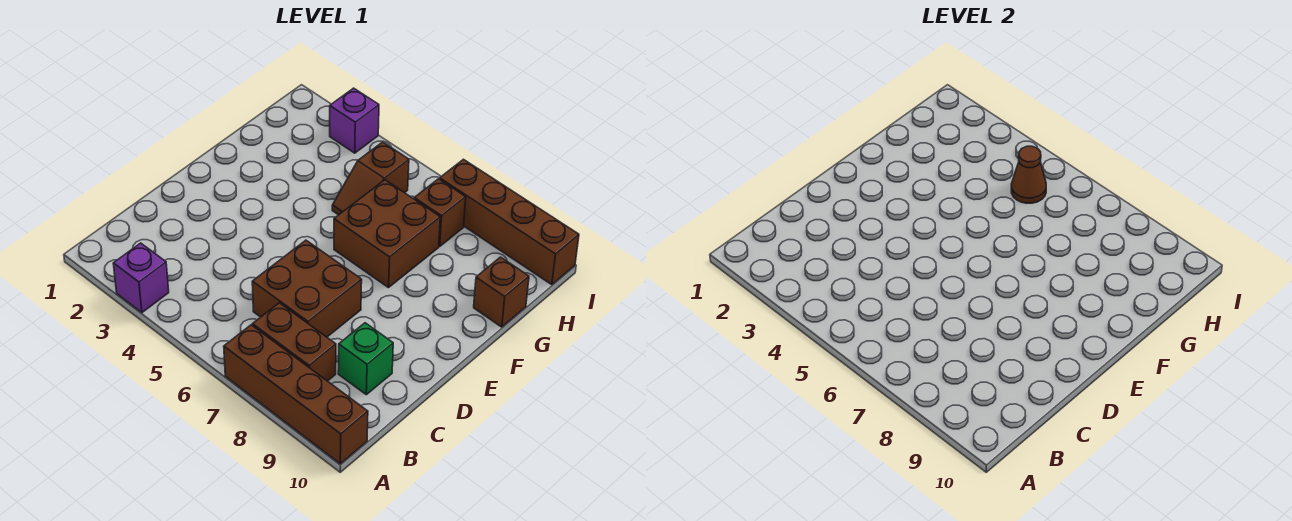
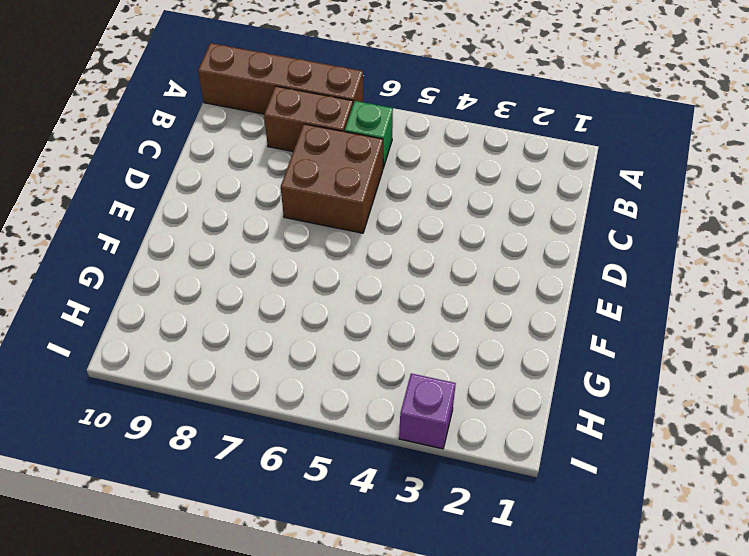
green brick B6 level 1 -> green brick C9 level 1
none -> purple brick A3 level 1
none -> brown brick F6:G7 level 1
none -> brown slope G5:H5 level 1 top H

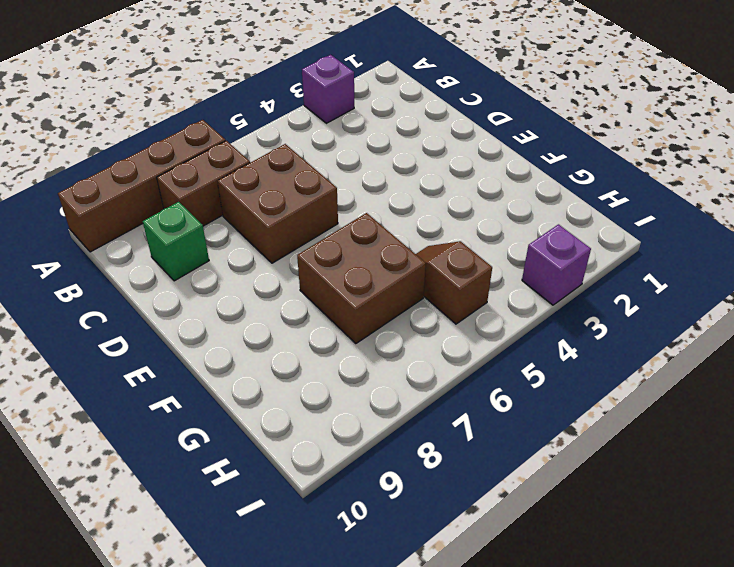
none -> brown brick G10 level 1
none -> brown brick H7 level 1
none -> brown brick I7:I10 level 1

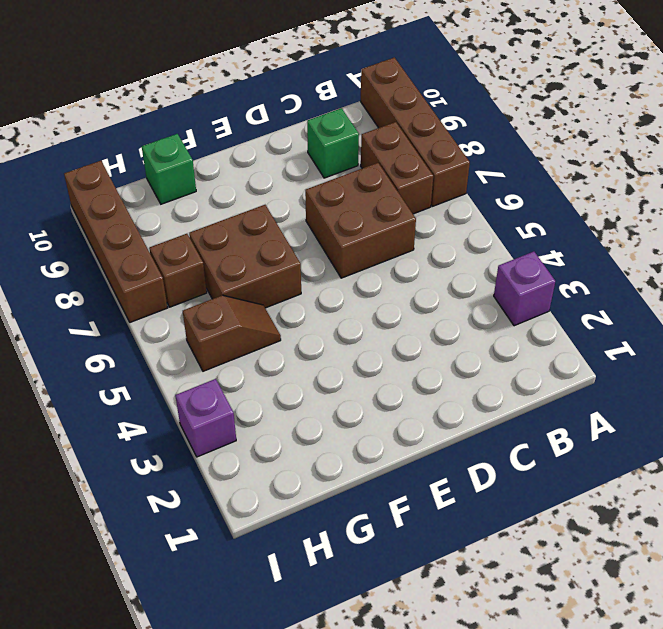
green brick G10 level 1 -> brown brick G10 level 1
none -> brown cone H5 level 2

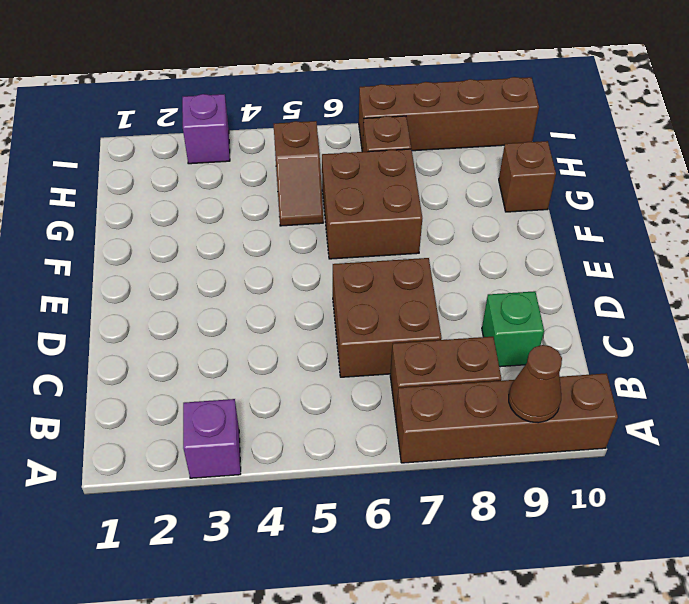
brown cone A9 level 2 -> brown cone H5 level 2

